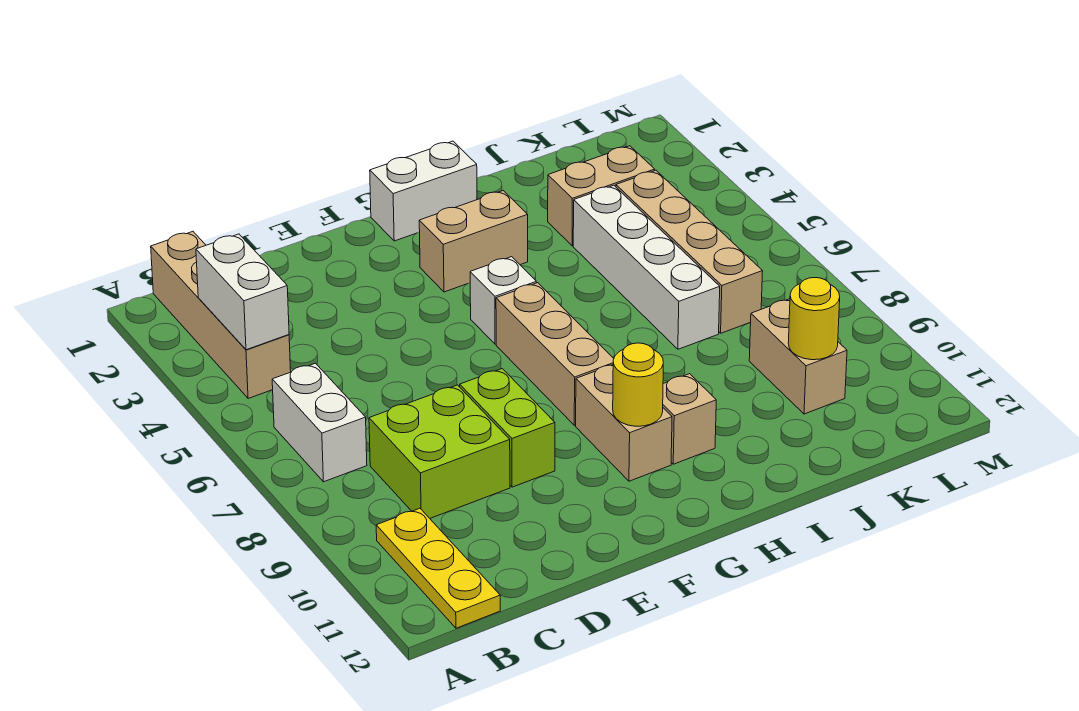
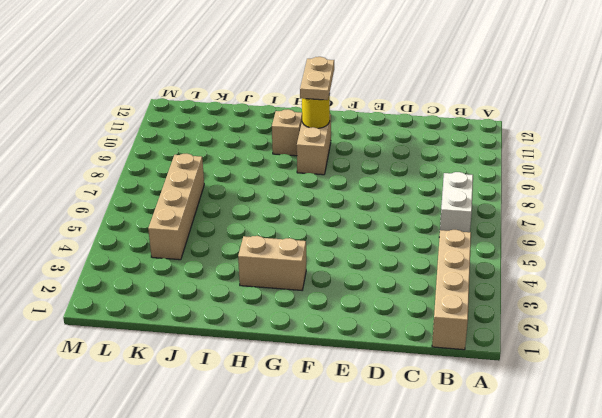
tan plate G10:G11 level 3 -> none
none -> yellow plate B10:B12 level 1
none -> lime brick C8:D9 level 1
none -> lime brick E8:E9 level 1

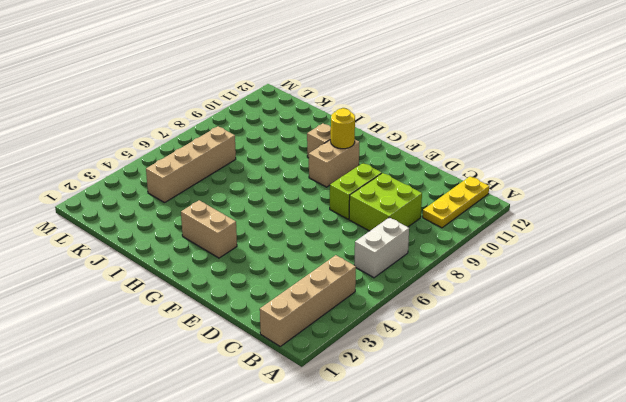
none -> white brick G1:H1 level 1
none -> white brick G5 level 1
none -> tan brick G6:G8 level 1

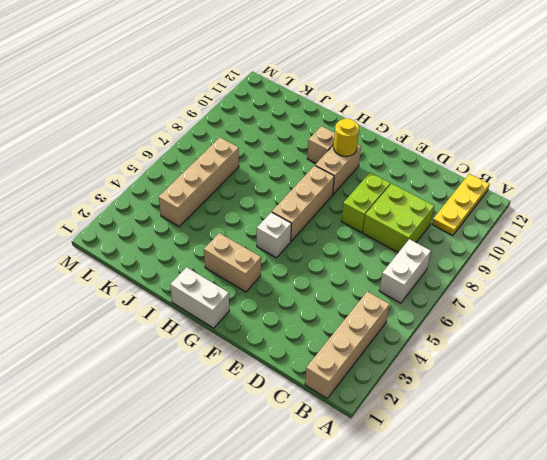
none -> tan brick J3:K3 level 1
none -> white brick J4:J7 level 1
none -> tan brick K9:K10 level 1

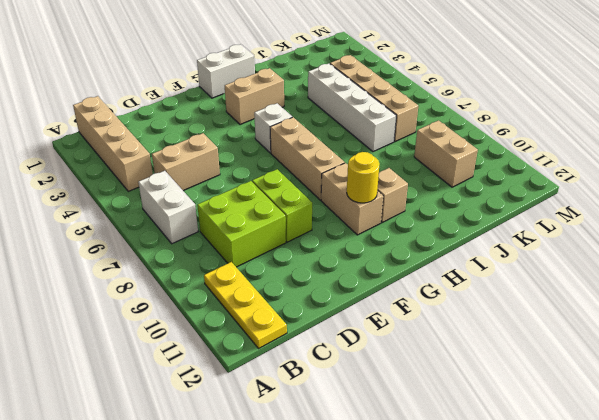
tan brick C5:D5 level 1 -> tan brick J3:K3 level 1
none -> white brick B3:B4 level 2
none -> yellow round brick K10 level 2

